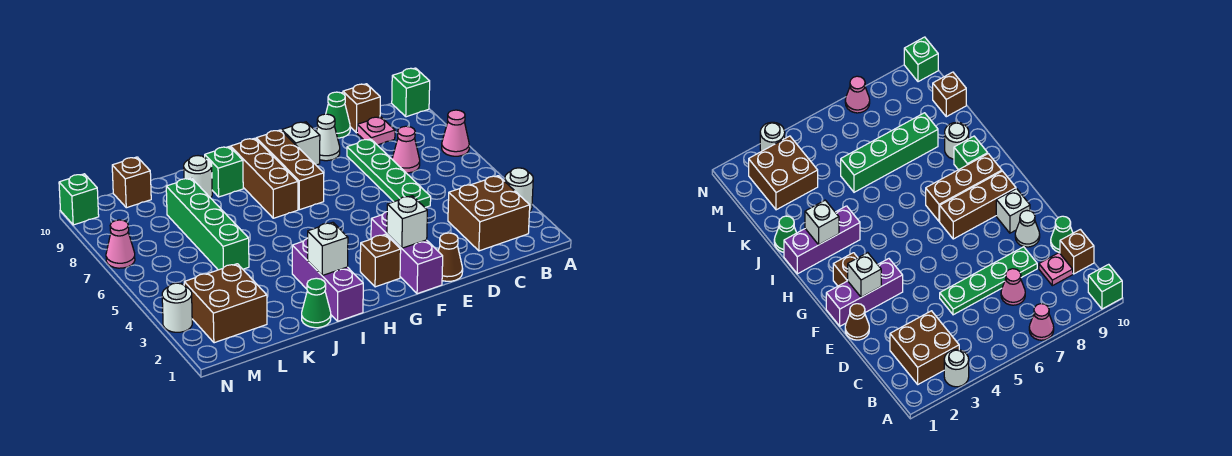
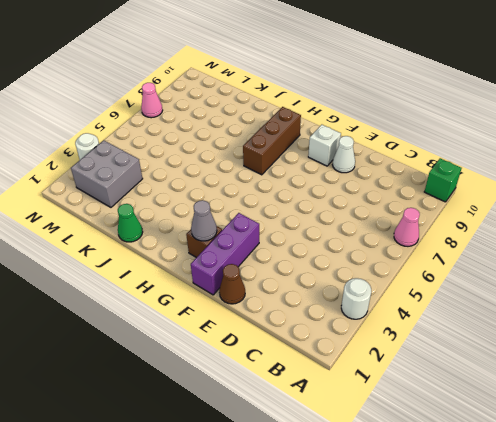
grey cone G2 level 2 -> none
grey brick L2:M3 level 1 -> brown brick L2:M3 level 1
none -> brown brick B2:C3 level 1
none -> pink cone C7 level 1
none -> pink plate C9 level 1

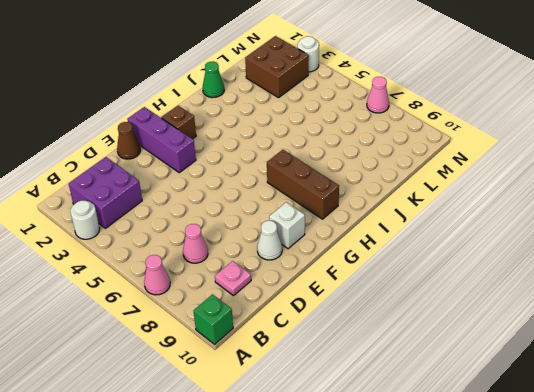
purple brick B2:C3 level 1 -> brown brick B2:C3 level 1
none -> brown brick C10 level 1
none -> green plate D5:D8 level 1
none -> green cone D10 level 1

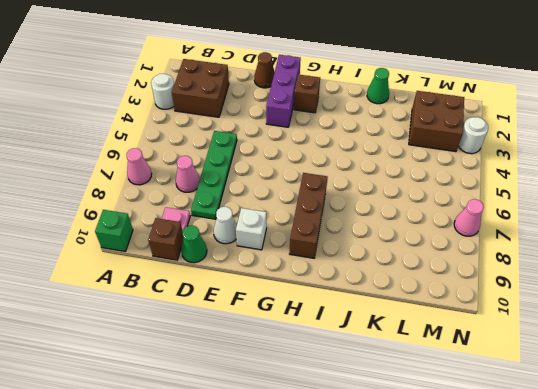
none -> brown brick G7:G9 level 1
none -> purple brick I1:I3 level 1
none -> green brick I9 level 1

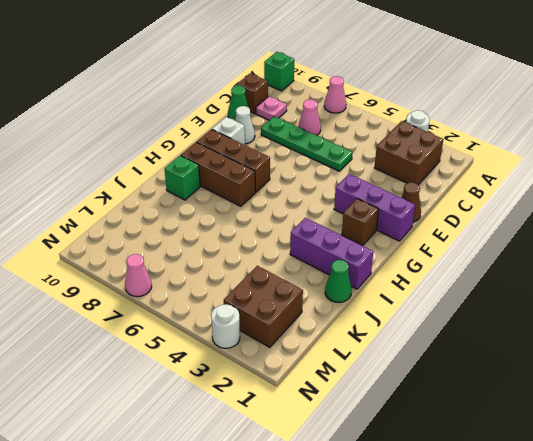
none -> white round brick J9 level 1
none -> green brick K5:K8 level 1
none -> brown brick L10 level 1

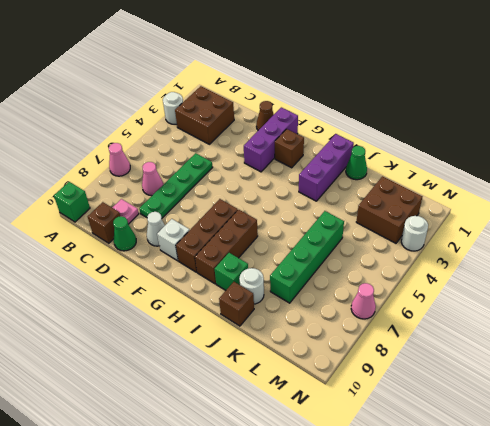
brown brick J10 level 1 -> brown brick L10 level 1
none -> green brick N10 level 1
none -> white brick F2 level 2
none -> white brick I2 level 2

